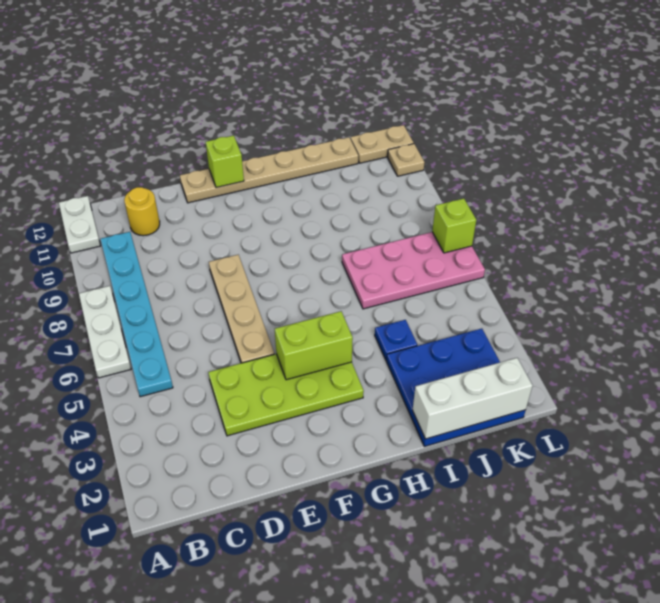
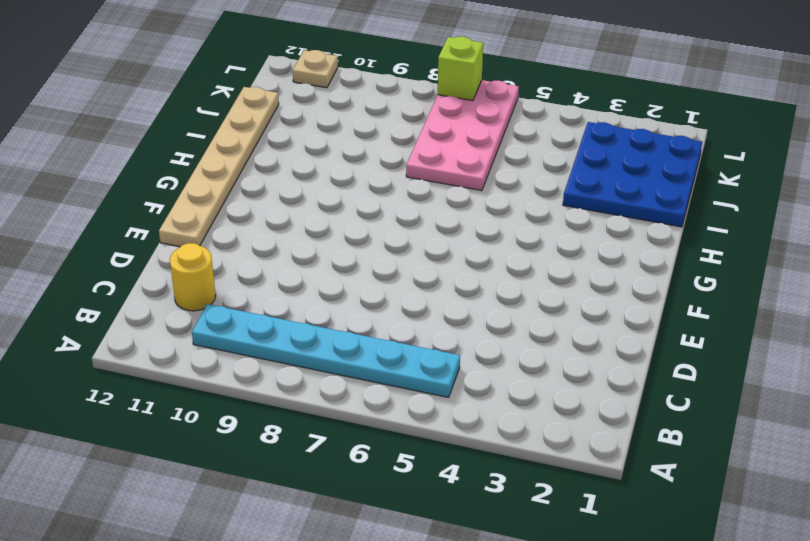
none -> white plate A6:A8 level 1
none -> white plate A11:A12 level 1
none -> lime plate D3:G4 level 1

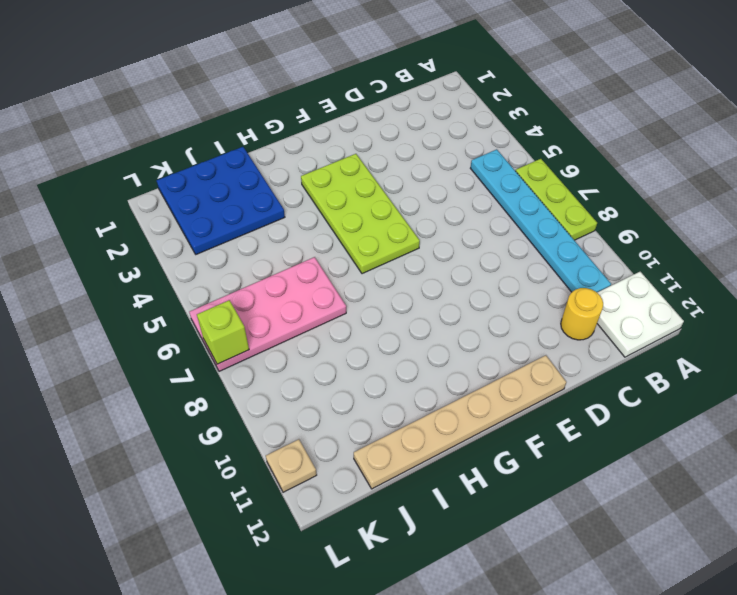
lime plate A6:A8 level 1 -> white plate A6:A8 level 1
white plate A11:B12 level 1 -> white plate A11:A12 level 1
lime plate F3:G6 level 1 -> lime plate D3:G4 level 1
none -> tan plate E5:E8 level 1
none -> blue plate I4 level 1
none -> tan plate K12:L12 level 1

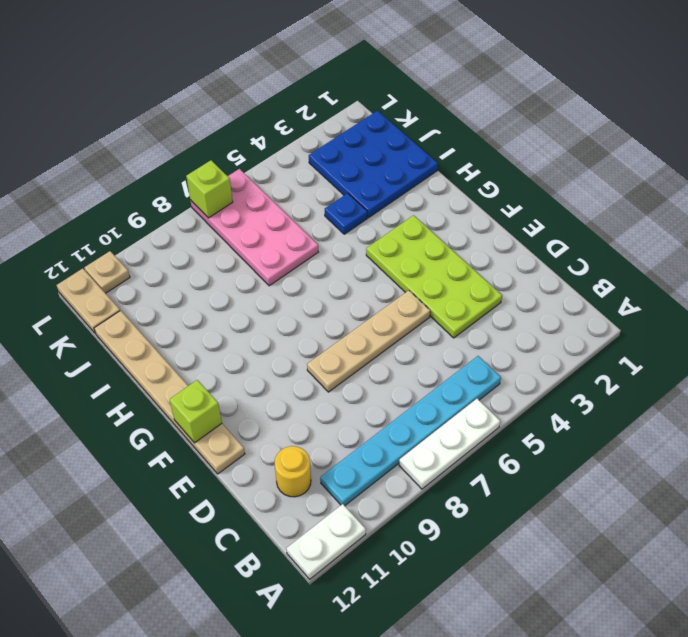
none -> lime brick F4:G4 level 2
none -> white brick I1:K1 level 2

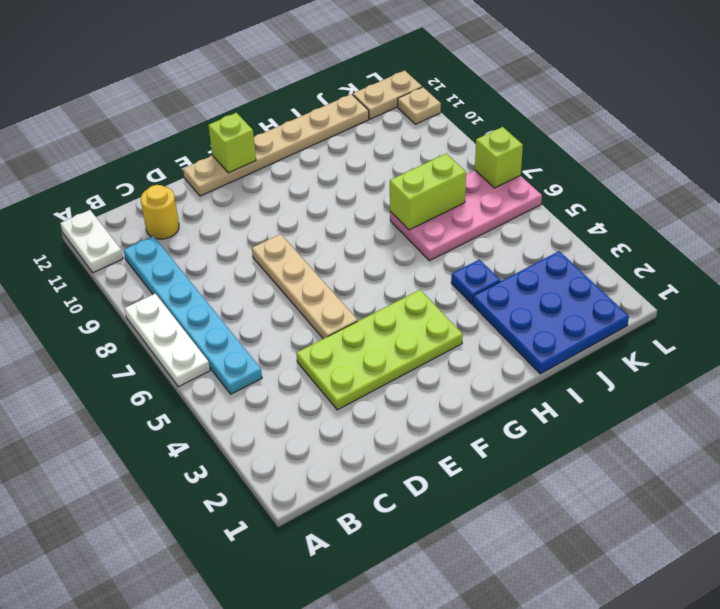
lime brick I7:J7 level 2 -> lime brick F4:G4 level 2
none -> white brick I1:K1 level 2

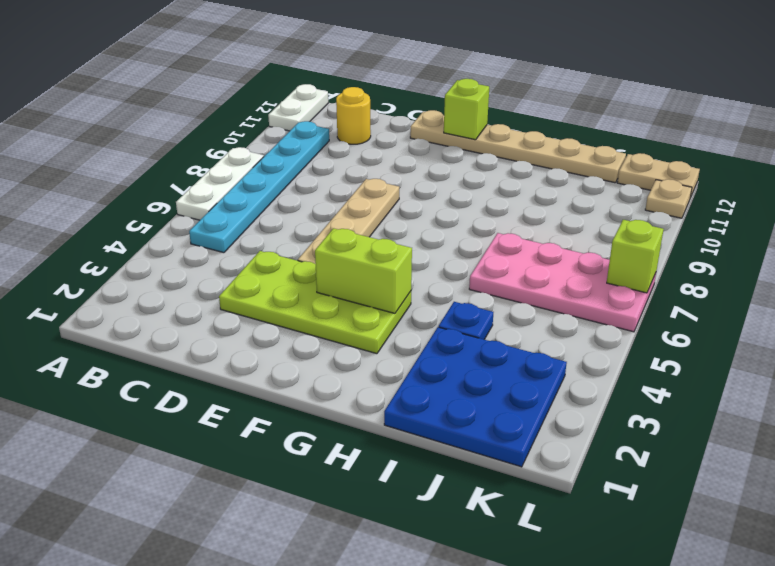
none -> white brick I1:K1 level 2

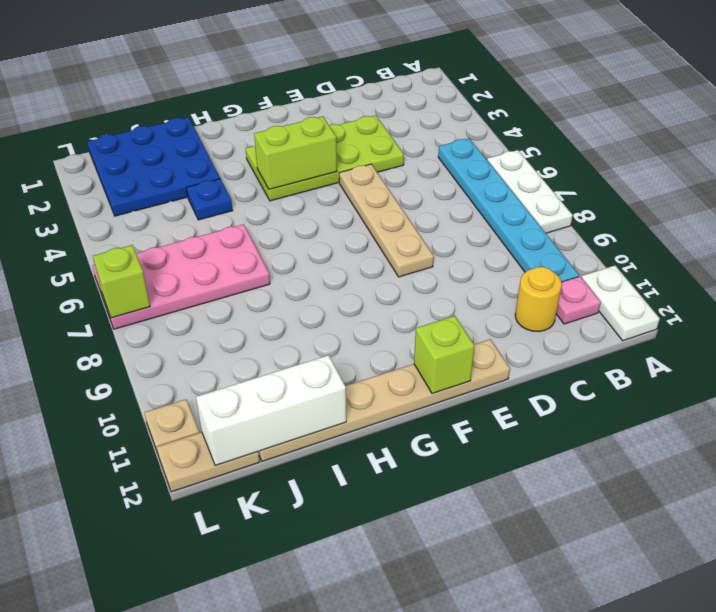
pink plate B11 level 1 -> none
white brick I12:K12 level 2 -> white brick I1:K1 level 2

